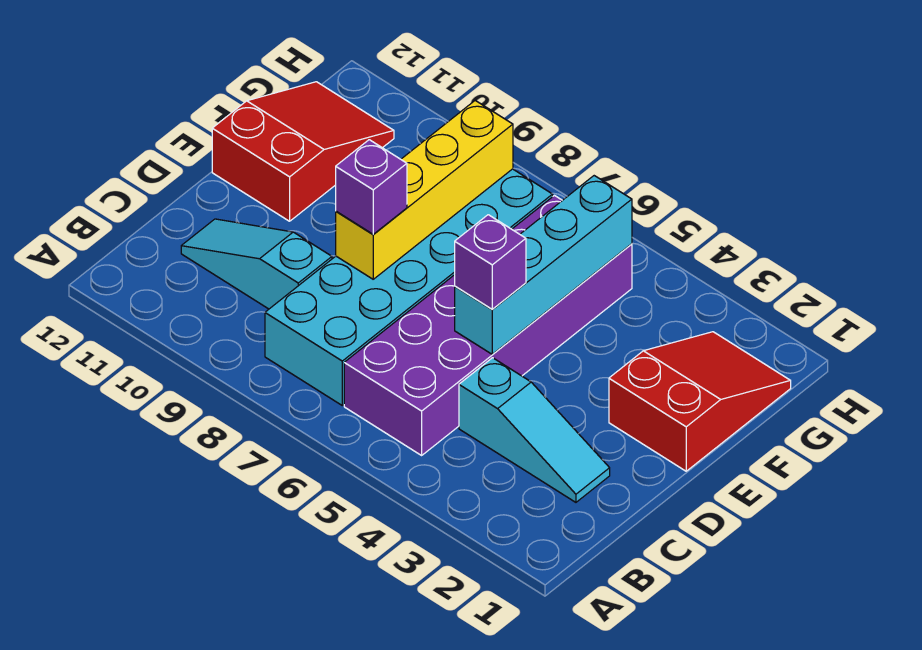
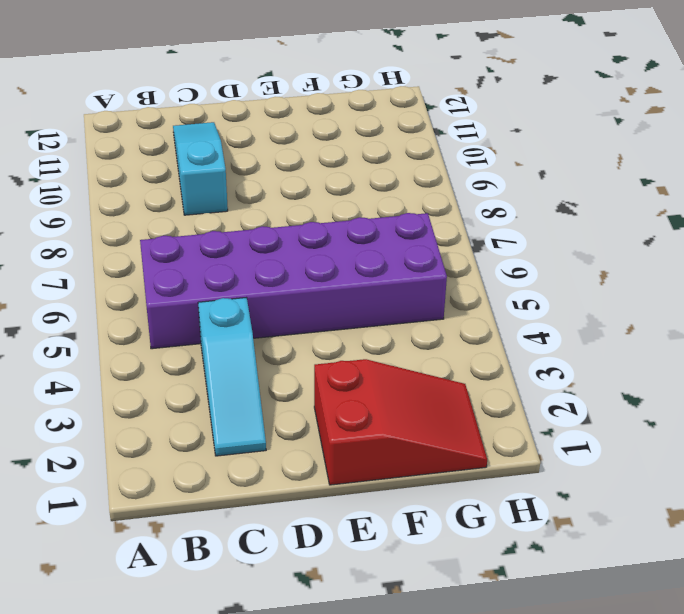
none -> cyan brick B7:G8 level 1
none -> red slope E11:G12 level 1 top E

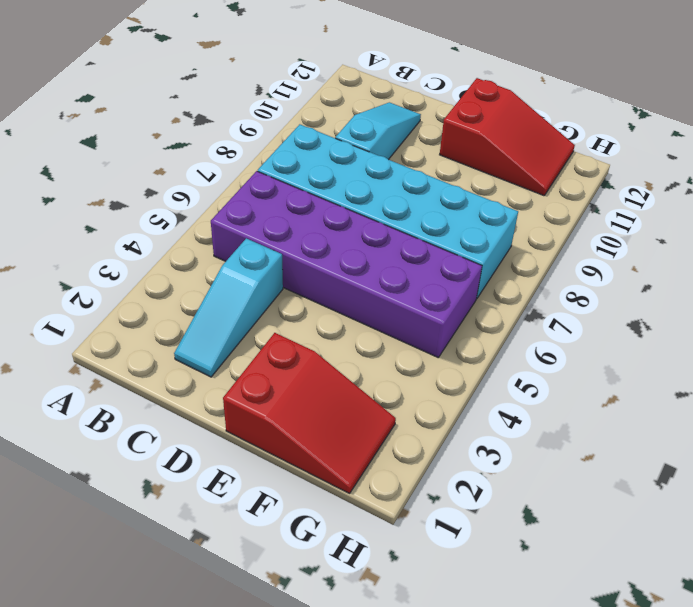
none -> cyan brick D5:G5 level 2
none -> yellow brick D8:G8 level 2

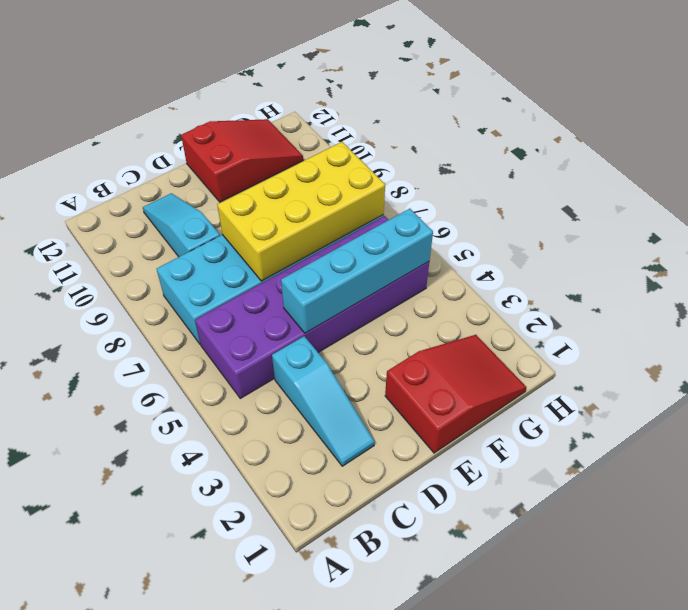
yellow brick D7:G8 level 2 -> yellow brick D8:G8 level 2
none -> purple brick D5 level 3
none -> purple brick D8 level 3

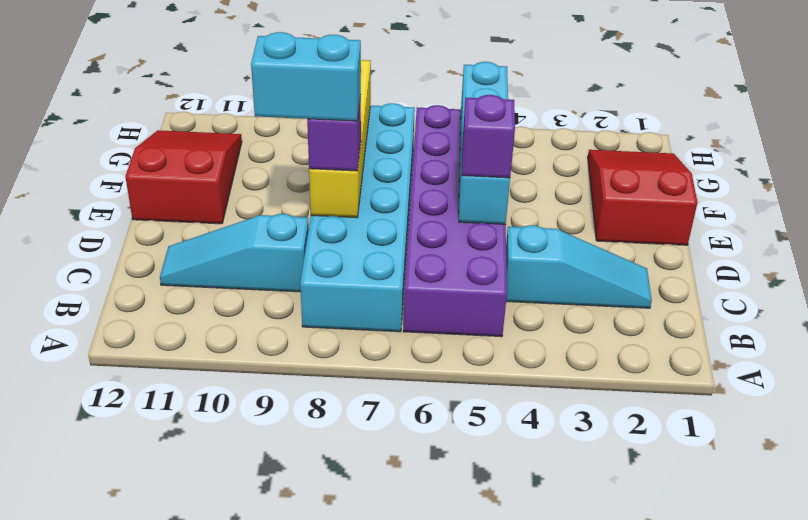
cyan brick D8:D9 level 4 -> none

